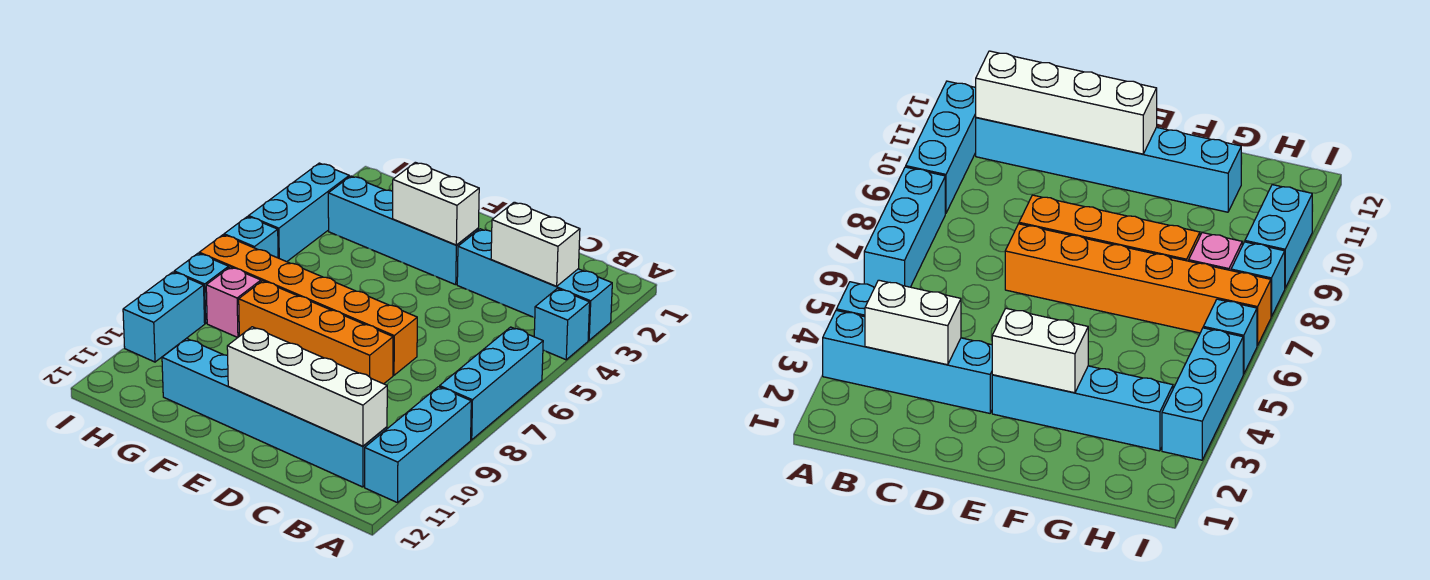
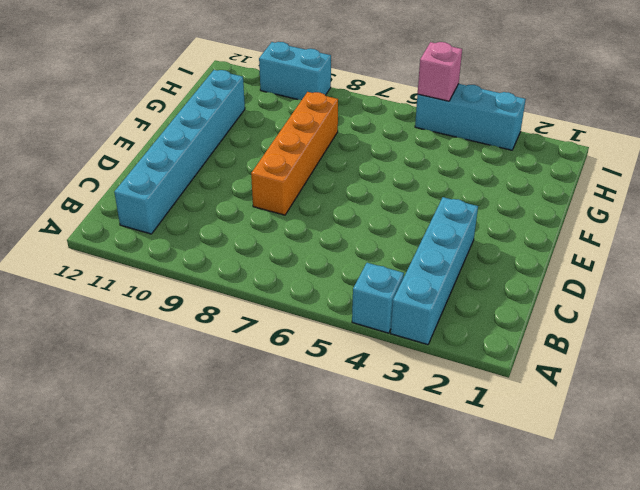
pink brick I5 level 2 -> pink brick H8 level 1
none -> cyan brick A6:A8 level 1
none -> cyan brick A9:A11 level 1
none -> orange brick D7:I7 level 1

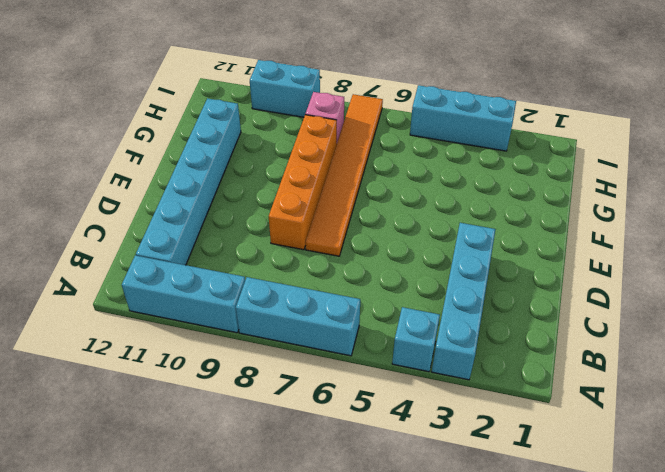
orange tile D7:I7 level 1 -> orange brick D7:I7 level 1
none -> cyan brick E3:H3 level 1
none -> cyan brick I6 level 1
none -> cyan brick I8 level 1

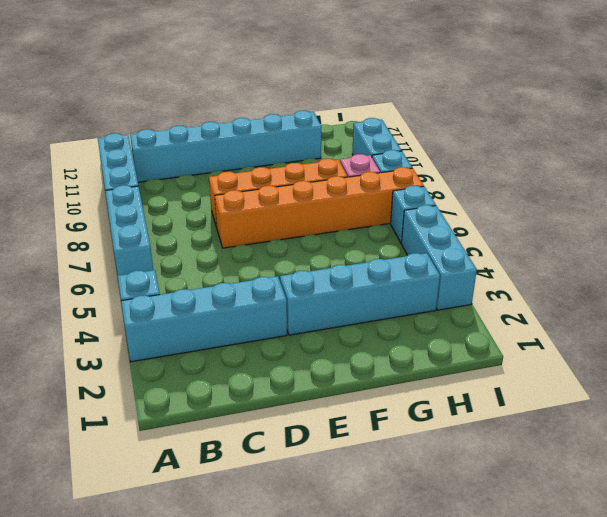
none -> white brick B3:C3 level 2
none -> white brick B11:E11 level 2
none -> white brick E3:F3 level 2

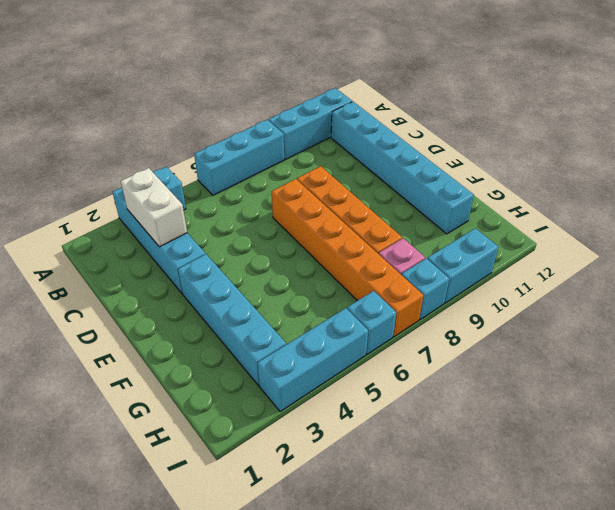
none -> white brick B11:E11 level 2
none -> white brick E3:F3 level 2

